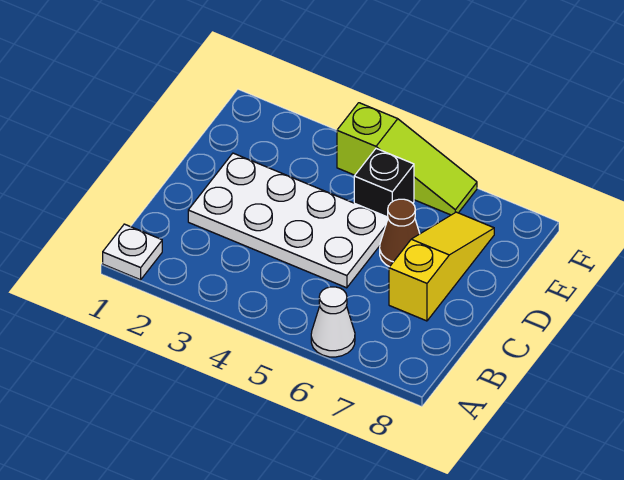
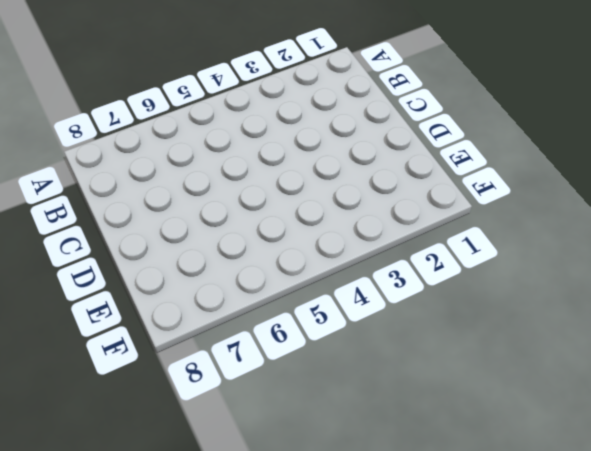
none -> white plate A1 level 1
none -> white cone A6 level 1

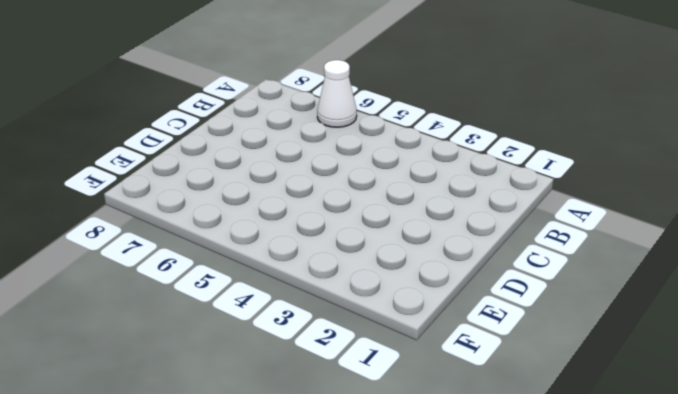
none -> white plate A1 level 1
none -> white plate C2:D5 level 1

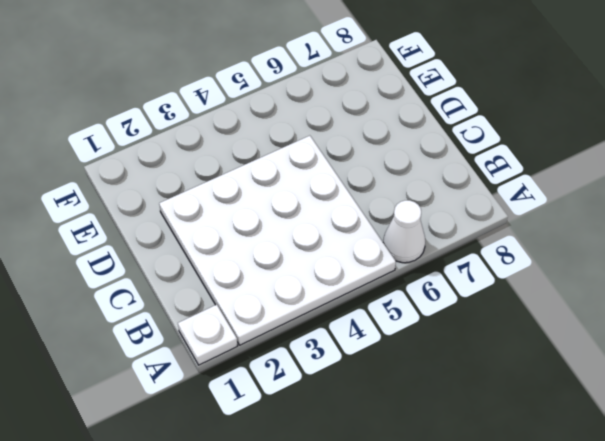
white plate A2:D5 level 1 -> white plate C2:D5 level 1
none -> yellow slope C7:E7 level 1 top C
none -> brown cone D6 level 1

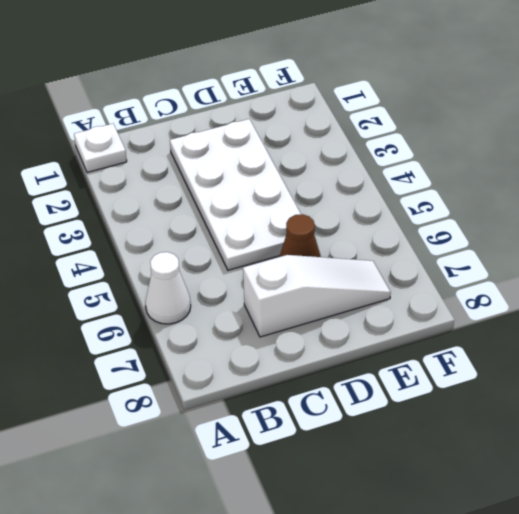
white slope C7:E7 level 1 top C -> yellow slope C7:E7 level 1 top C
none -> black brick E5 level 1
none -> lime slope F4:F6 level 1 top 4

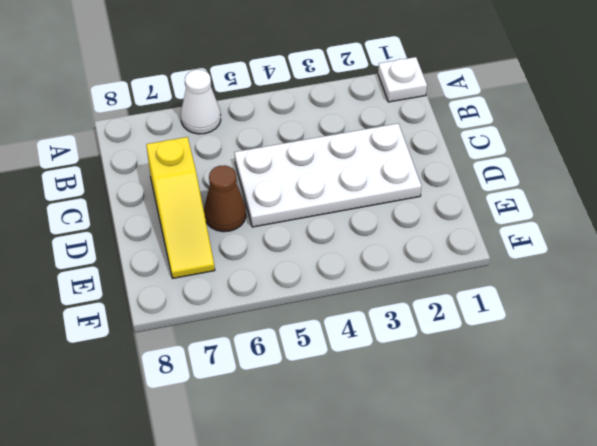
none -> black brick E5 level 1
none -> lime slope F4:F6 level 1 top 4

